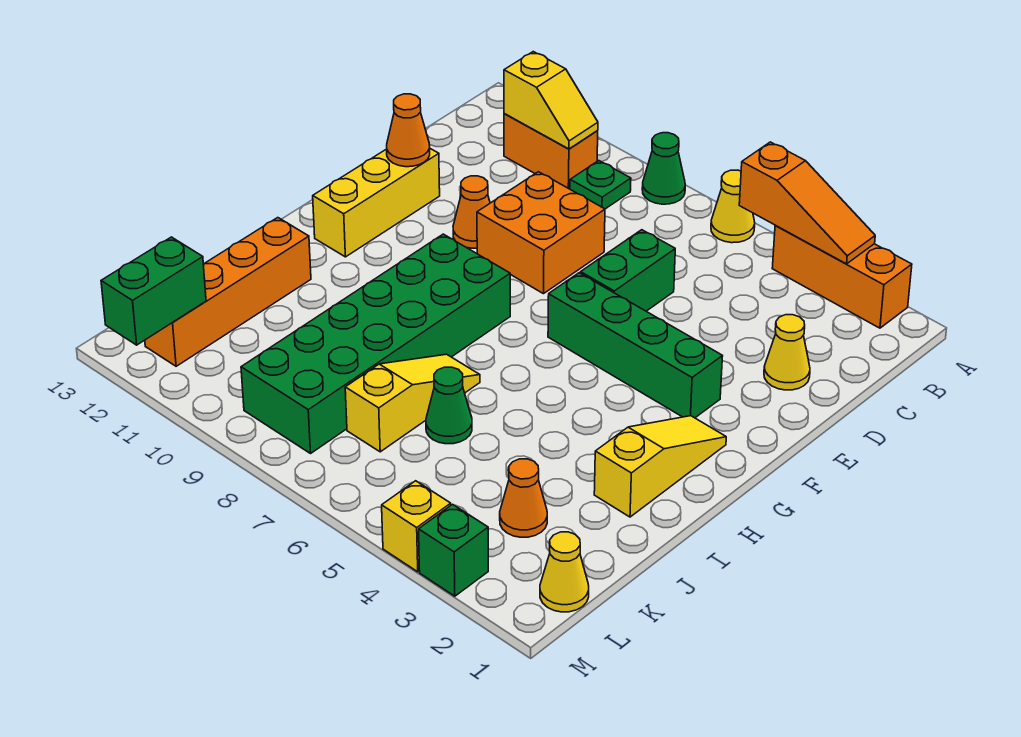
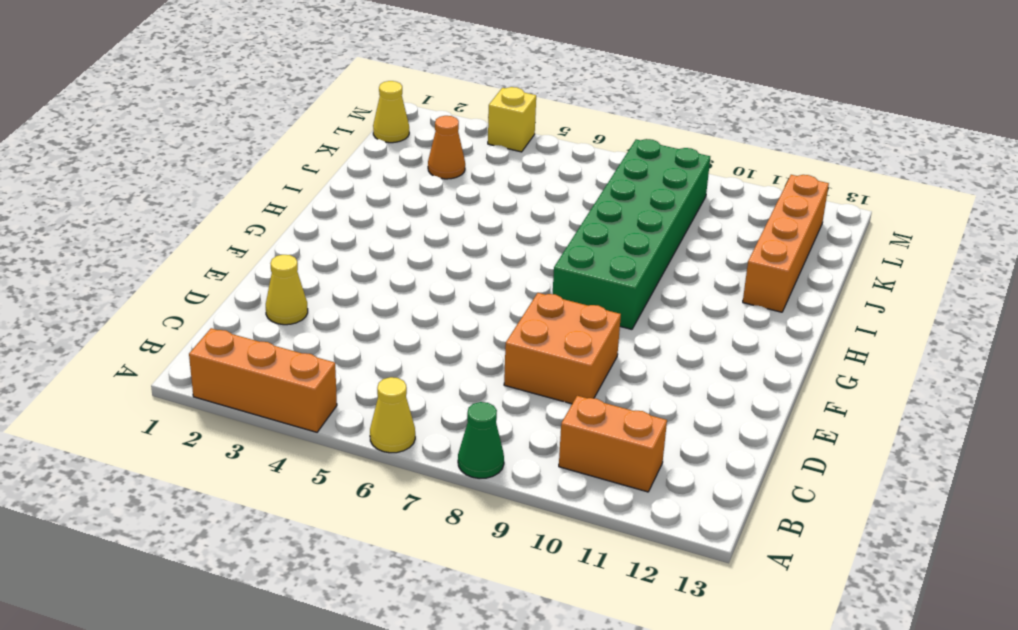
none -> green plate B9 level 1
none -> green brick D6:E6 level 1
none -> orange cone E10 level 1

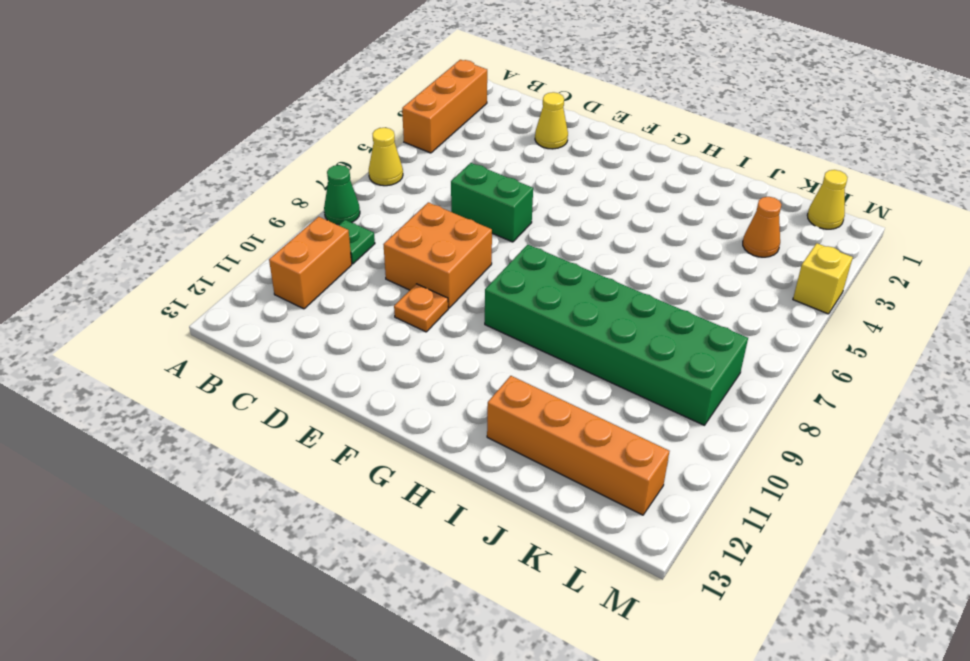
orange plate E10 level 1 -> orange cone E10 level 1
none -> yellow brick E12:G12 level 1
none -> green brick F3:F6 level 1
none -> yellow slope G2:I2 level 1 top I

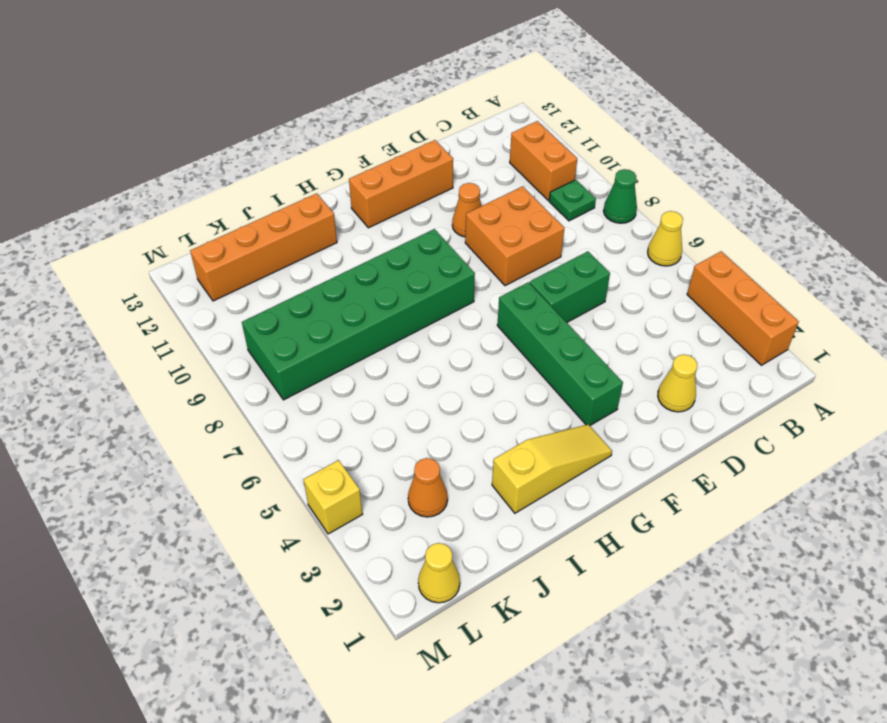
orange brick E12:G12 level 1 -> yellow brick E12:G12 level 1
none -> yellow slope I7:K7 level 1 top K
none -> green cone J6 level 1
none -> green brick M3 level 1

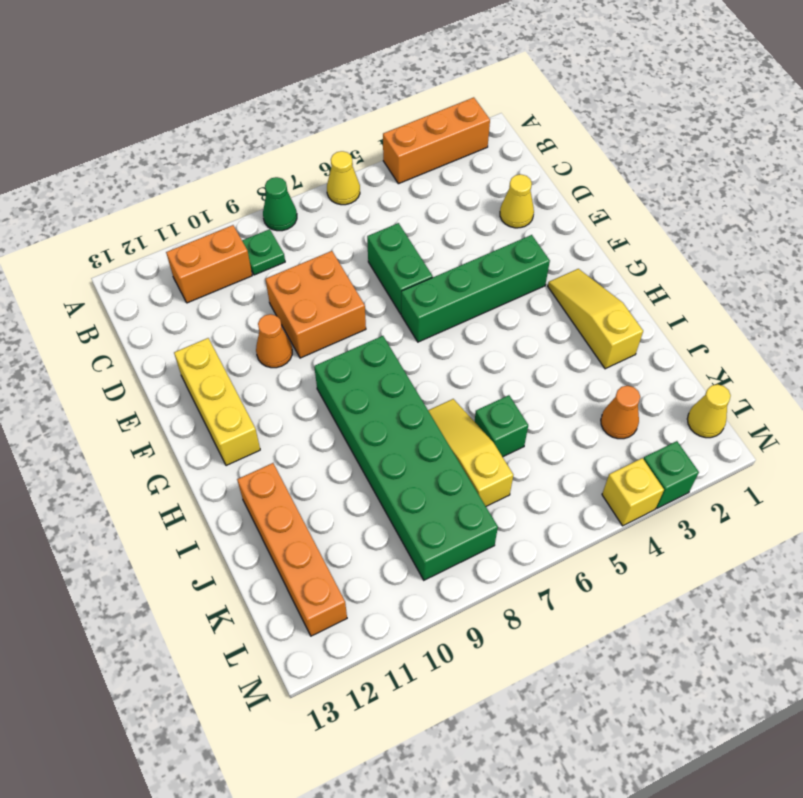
green brick J6 level 1 -> green cone J6 level 1
none -> orange slope A3:A5 level 2 top 5
none -> yellow slope B10:B11 level 2 top 11
none -> orange cone E12 level 2

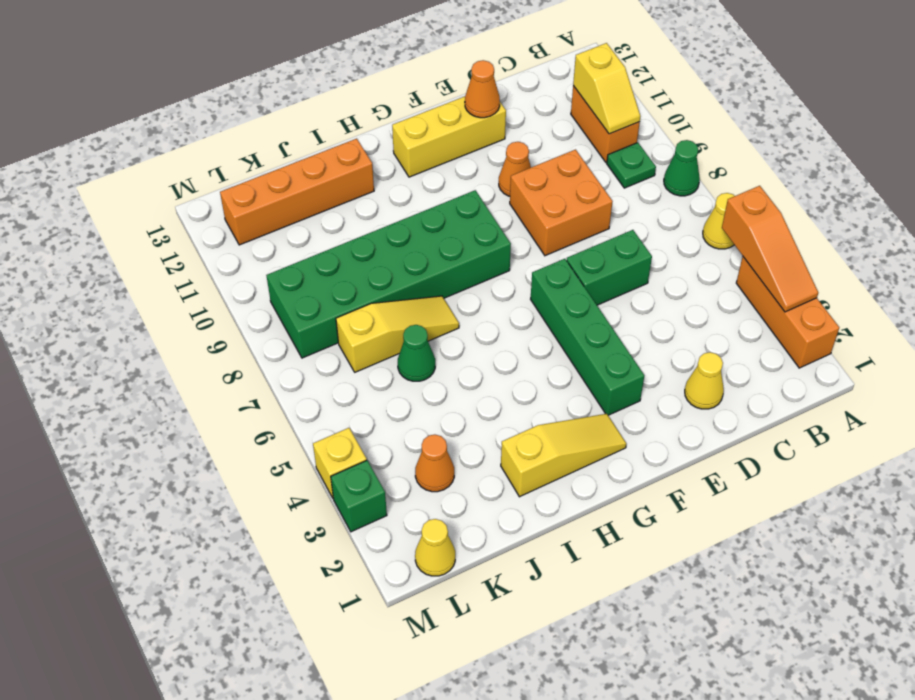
none -> green brick L12:M12 level 2

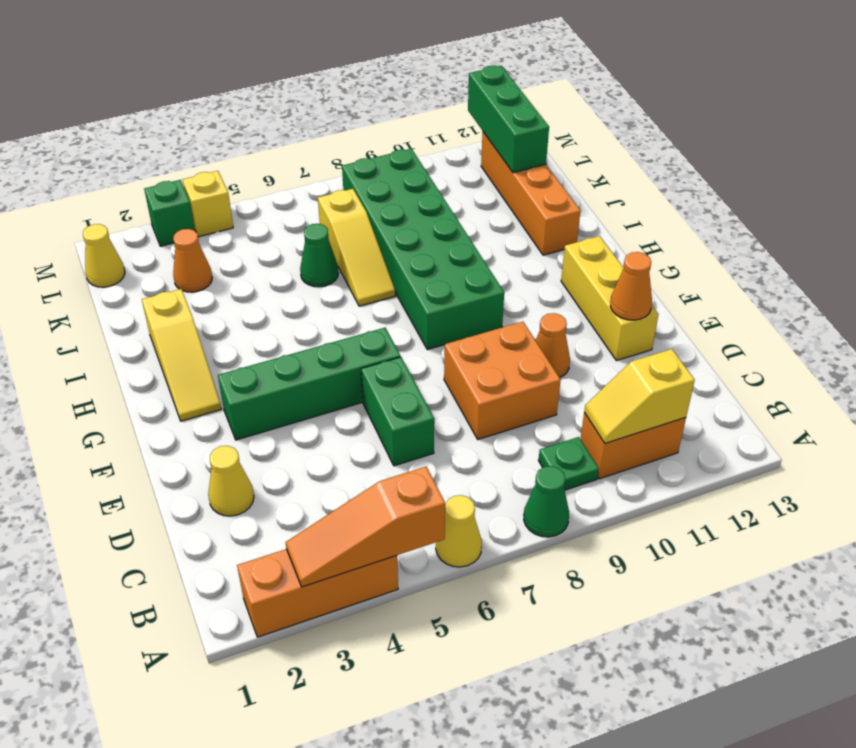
green brick K12:M12 level 2 -> green brick L12:M12 level 2

